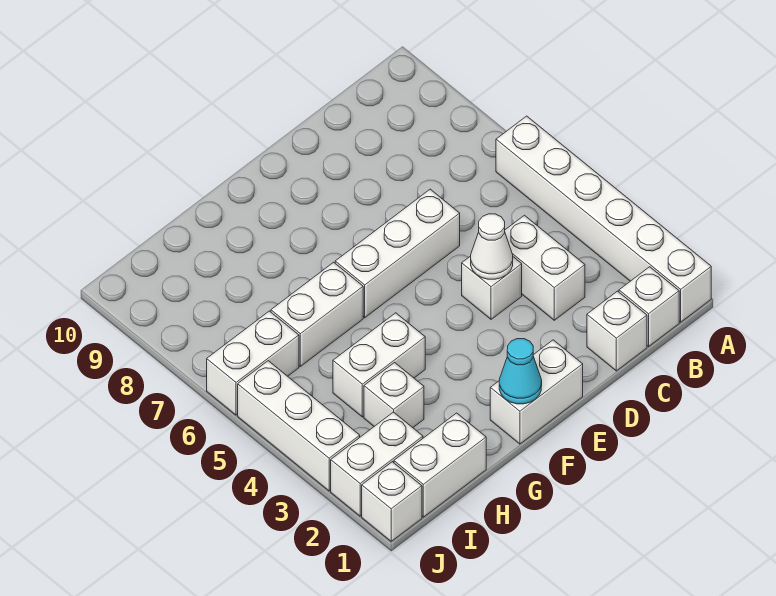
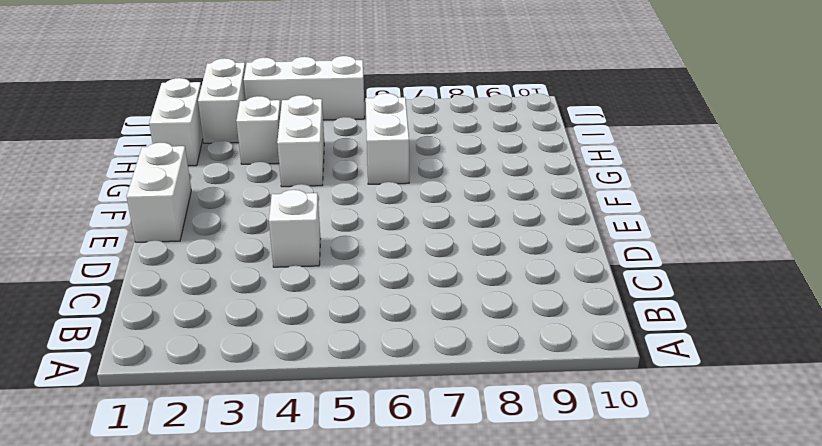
none -> white brick A1:A6 level 1
none -> white brick B1 level 1
none -> white brick C1 level 1

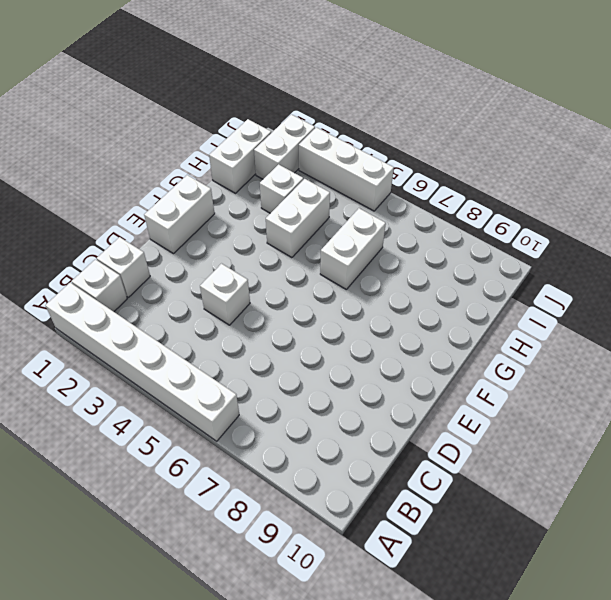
none -> white brick C3:C4 level 1
none -> white brick D6:F6 level 1
none -> white brick I6:J6 level 1

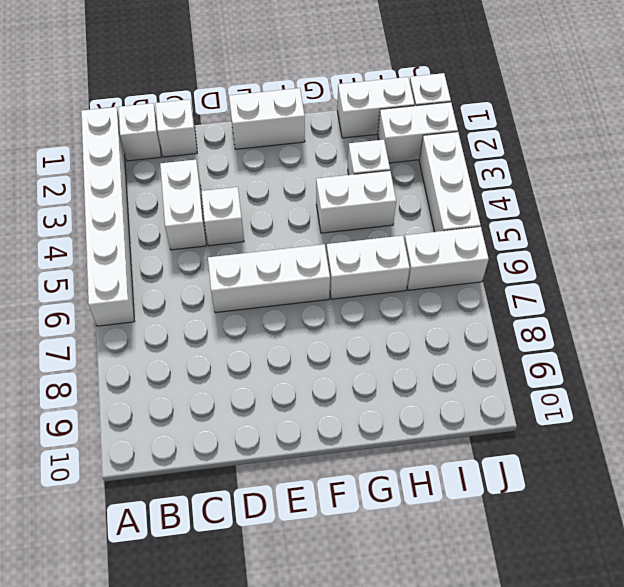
none -> white cone D4 level 2
none -> cyan cone F1 level 2

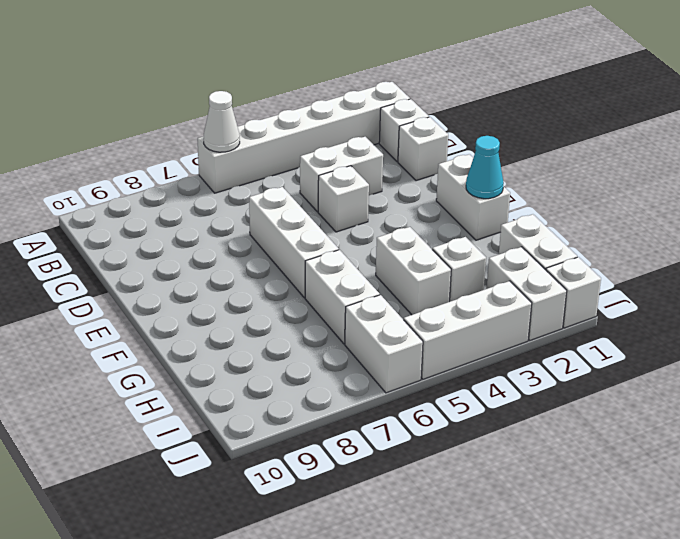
white cone A6 level 2 -> white cone D4 level 2

